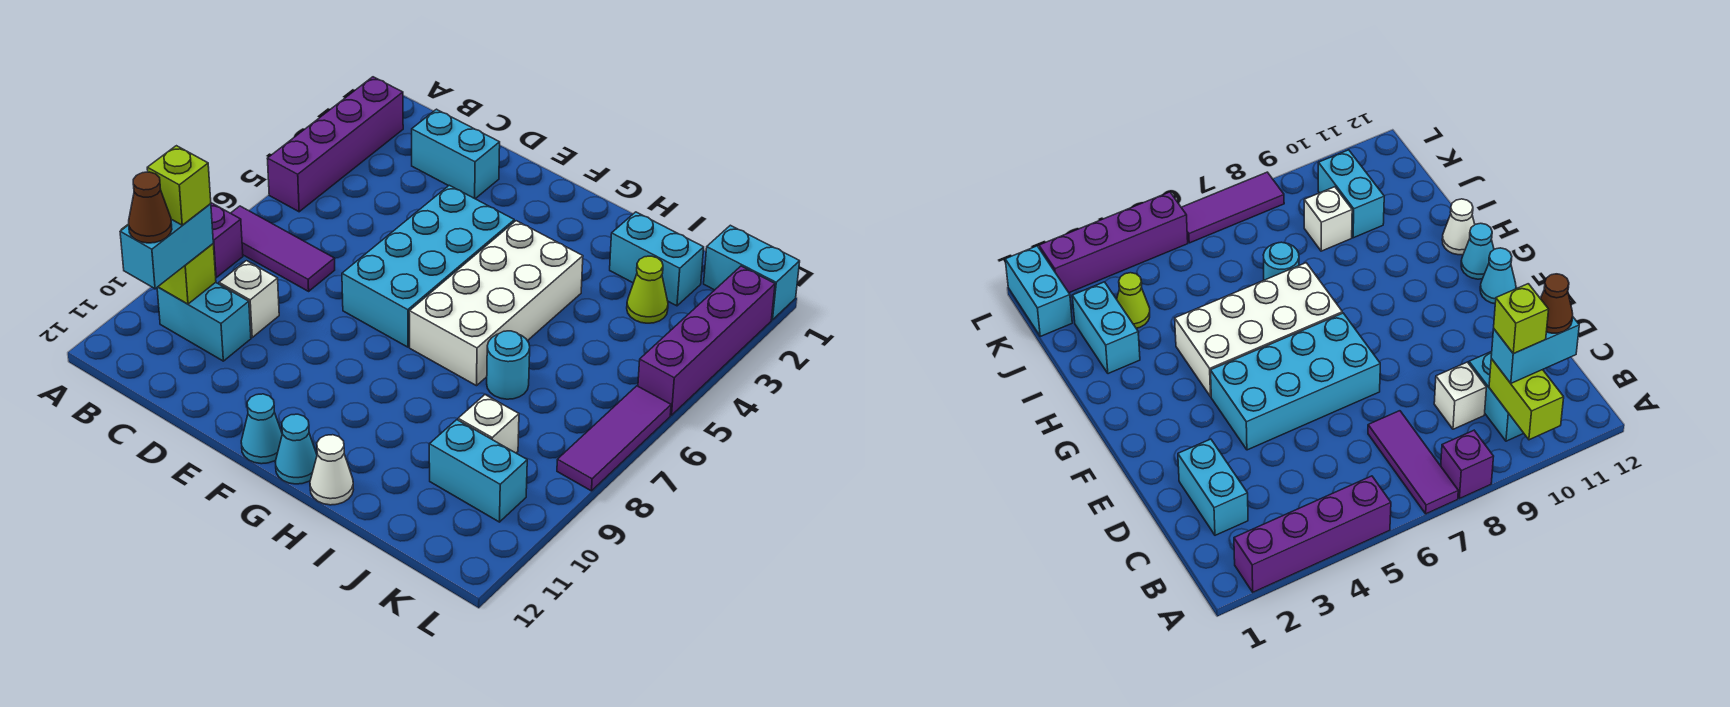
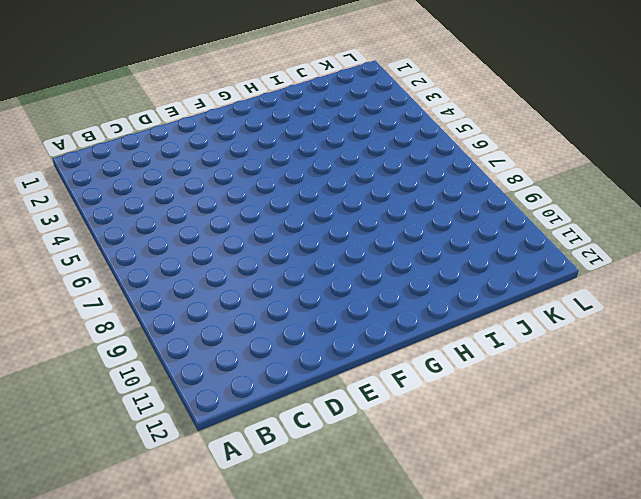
none -> purple brick A2:A5 level 1
none -> purple tile A7:C7 level 1
none -> purple brick A8 level 1

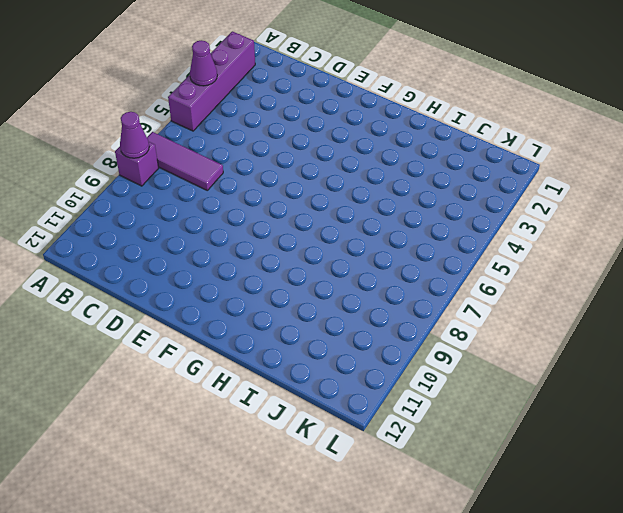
purple cone A4 level 2 -> none
purple cone A8 level 2 -> none
none -> cyan brick B10:C10 level 1
none -> cyan brick C2:D2 level 1
none -> white brick C9 level 1

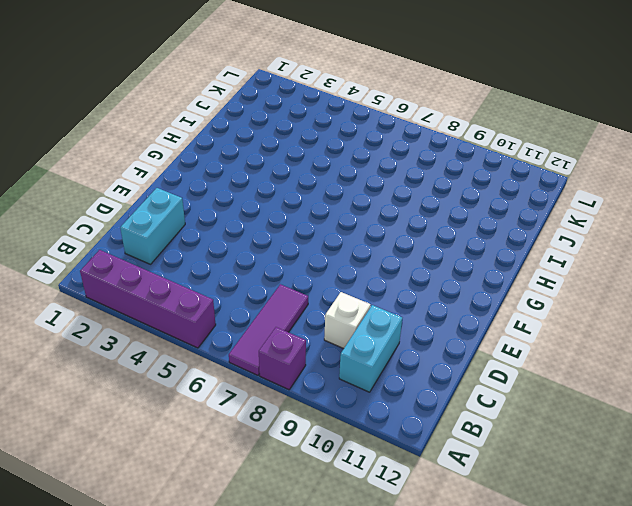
none -> cyan brick E4:F7 level 1
none -> cyan cone F12 level 1
none -> white brick G4:H7 level 1

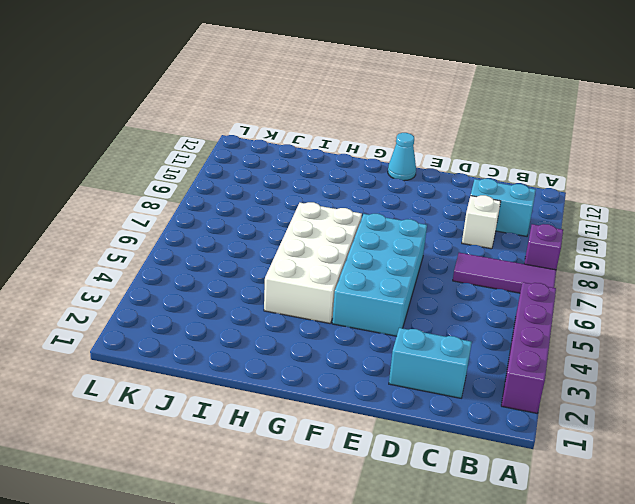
none -> cyan cone G12 level 1
none -> white cone H12 level 1
none -> cyan brick I2:J2 level 1

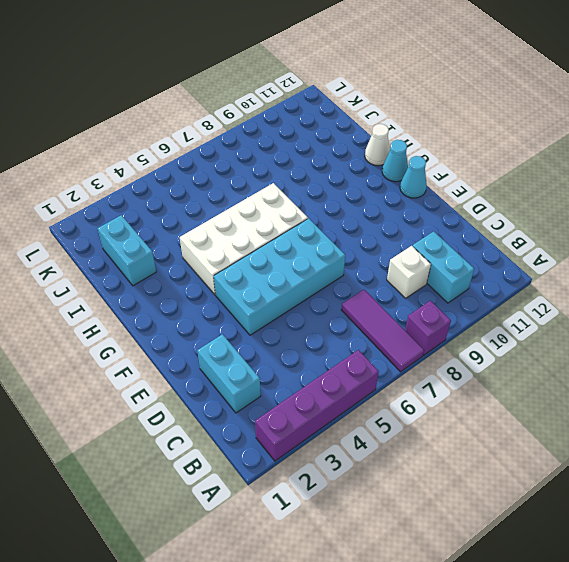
none -> cyan round brick I7 level 1
none -> lime cone J3 level 1
none -> white brick J9 level 1

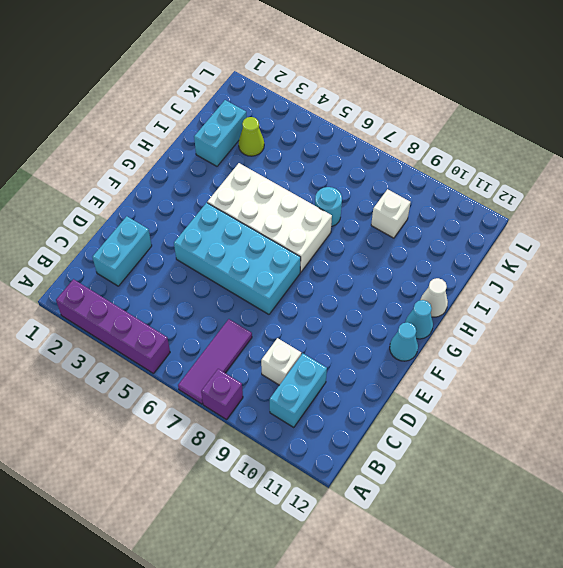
none -> cyan brick J10:K10 level 1
none -> cyan brick K1:L1 level 1
none -> purple brick L2:L5 level 1

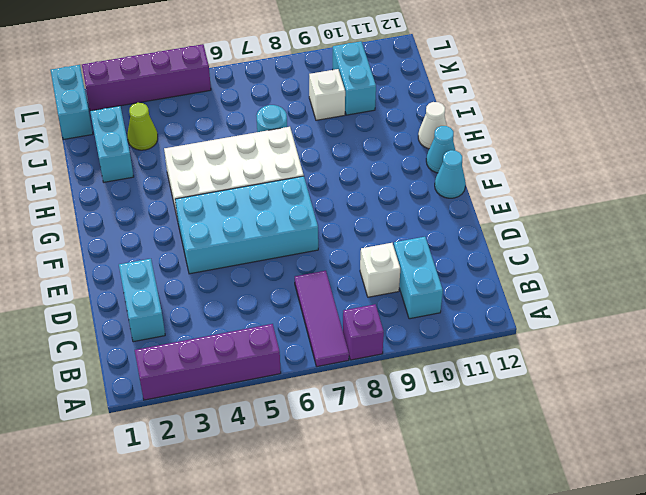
none -> purple tile L6:L8 level 1
none -> lime brick A10:B10 level 2
none -> cyan brick B10:B11 level 3

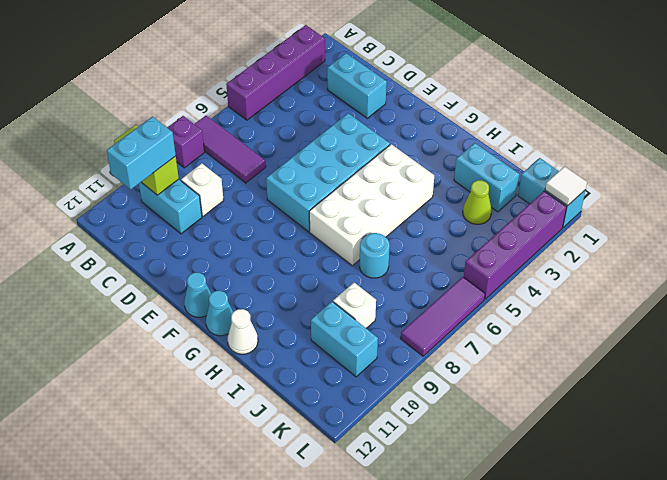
white tile L1 level 2 -> none
none -> lime brick B10 level 4
none -> brown cone B11 level 4

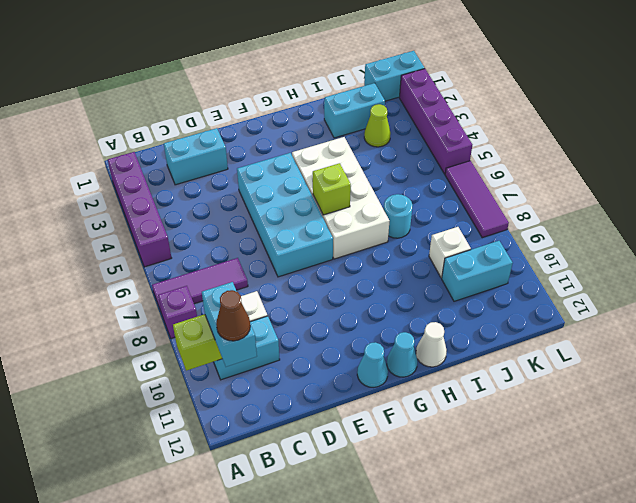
lime brick G6 level 2 -> lime brick B10 level 4

